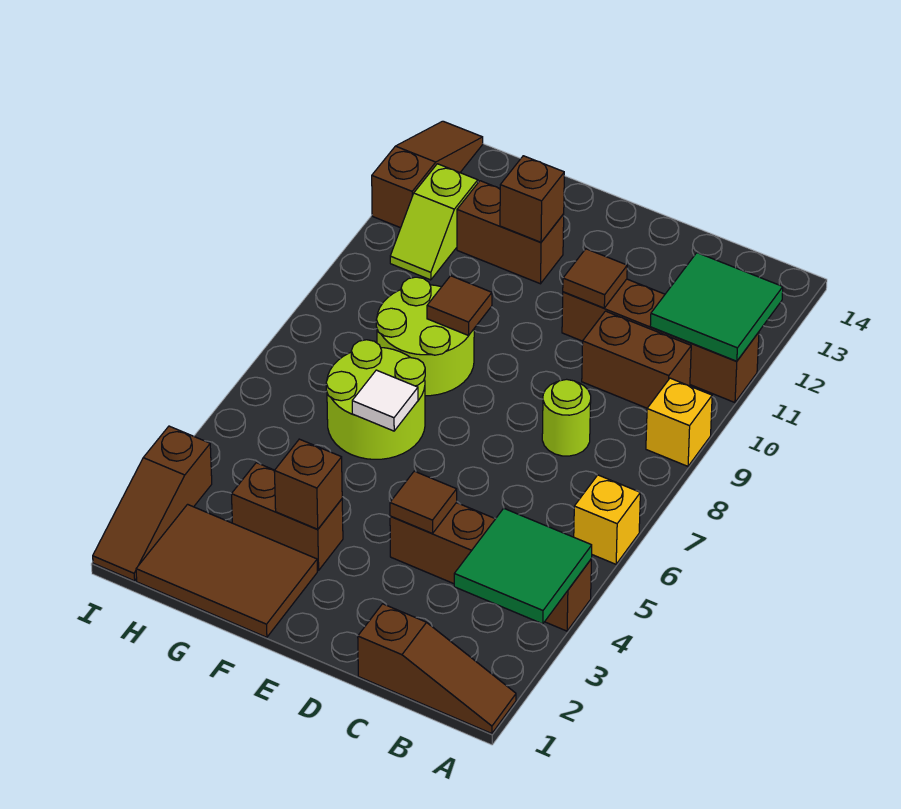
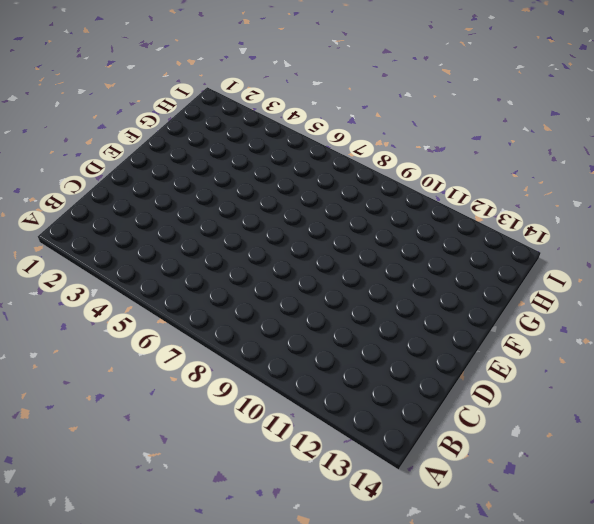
none -> brown slope A1:C1 level 1 top C
none -> brown brick A4:D4 level 1
none -> yellow brick A6 level 1

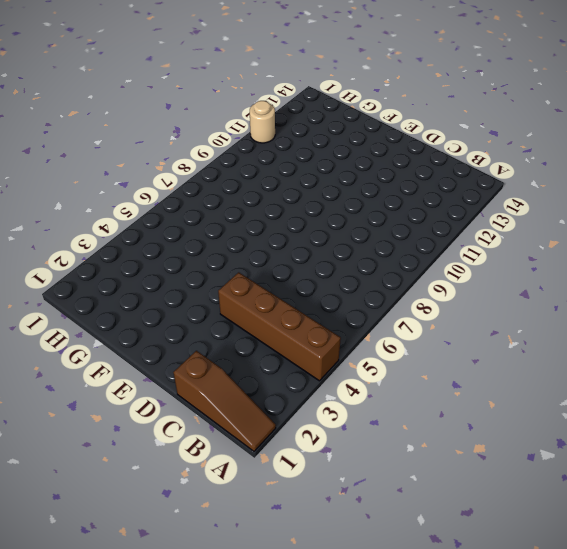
tan round brick I11 level 1 -> none
none -> yellow brick A6 level 1
none -> yellow brick A9 level 1
none -> brown brick A11:D11 level 1

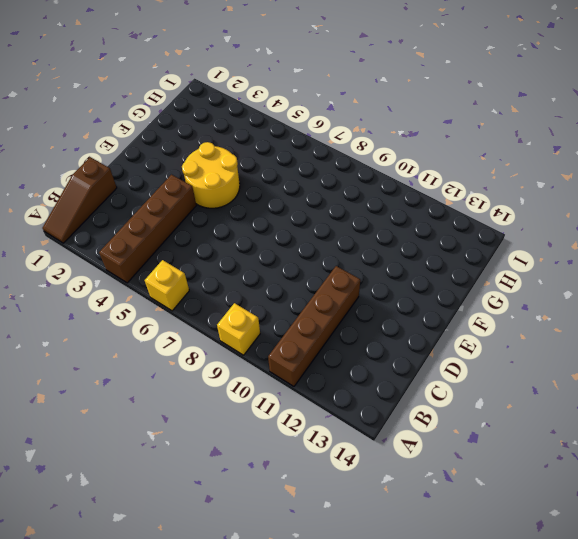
yellow round brick E4:F5 level 1 -> none
none -> brown brick B10:C10 level 1
none -> lime round brick C8 level 1
none -> brown tile F1:H2 level 1

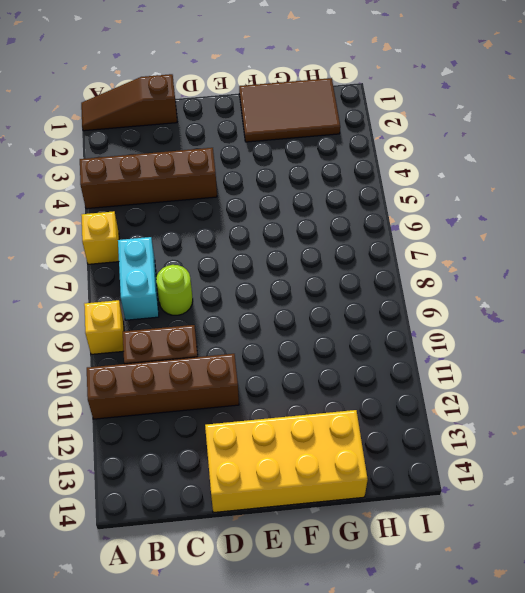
cyan brick B7:B8 level 1 -> none
yellow brick D13:G14 level 1 -> none
none -> brown brick F3:G3 level 1
none -> lime round brick F6:G7 level 1
none -> lime round brick F8:G9 level 1

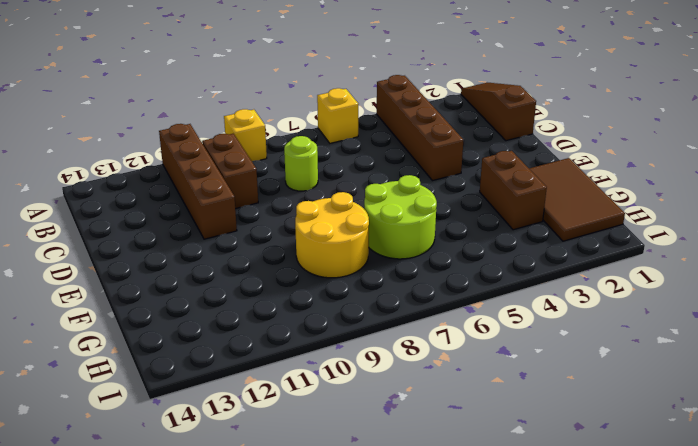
yellow round brick F8:G9 level 1 -> lime round brick F8:G9 level 1
none -> brown brick F12:G12 level 1
none -> lime slope H11:H12 level 1 top 12
none -> brown slope I1:I3 level 1 top 3

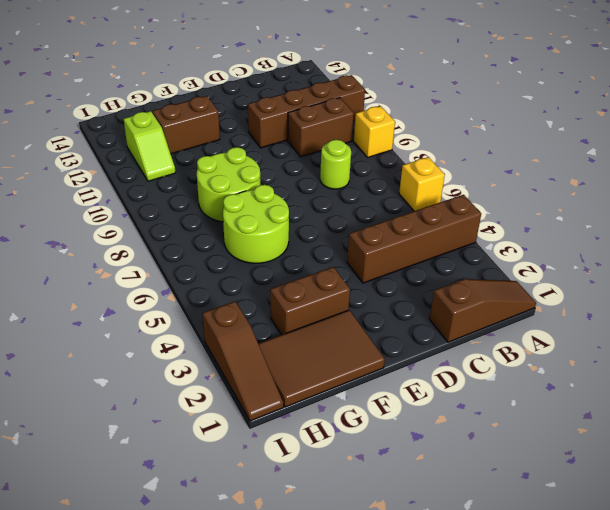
none -> brown slope I12:I14 level 1 top 12
none -> green tile A3:B4 level 2
none -> green tile A11:B12 level 2

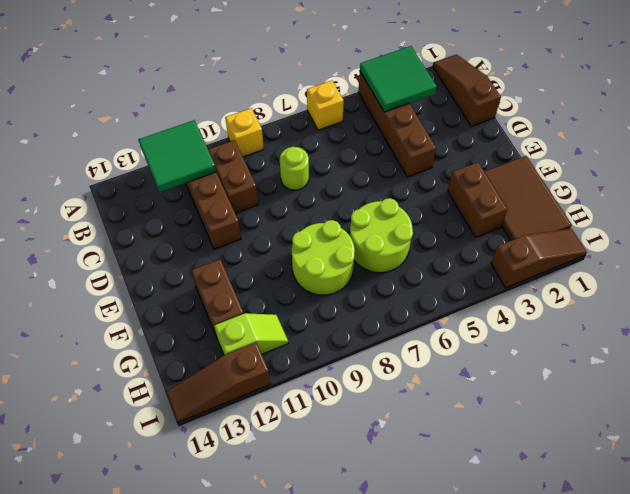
none -> brown tile D4 level 2
none -> brown tile D11 level 2
none -> brown brick F3 level 2

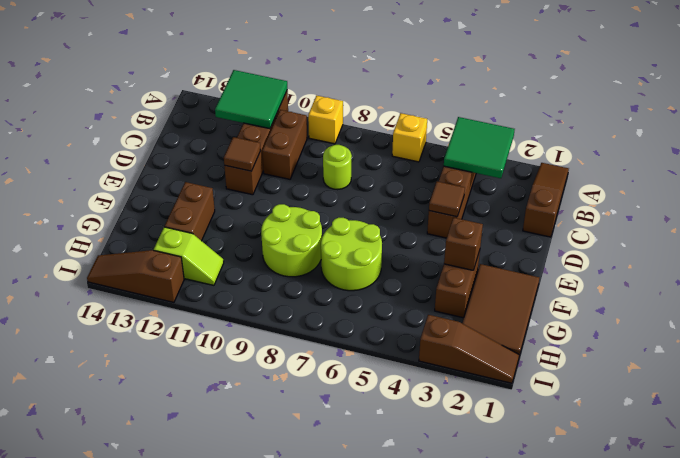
none -> white tile F6 level 2
none -> brown tile F9 level 2
none -> brown brick F12 level 2

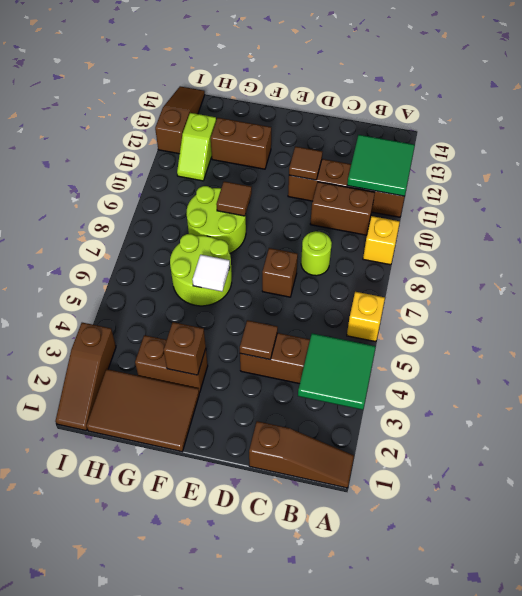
brown brick D7 level 1 -> brown brick F12 level 2

